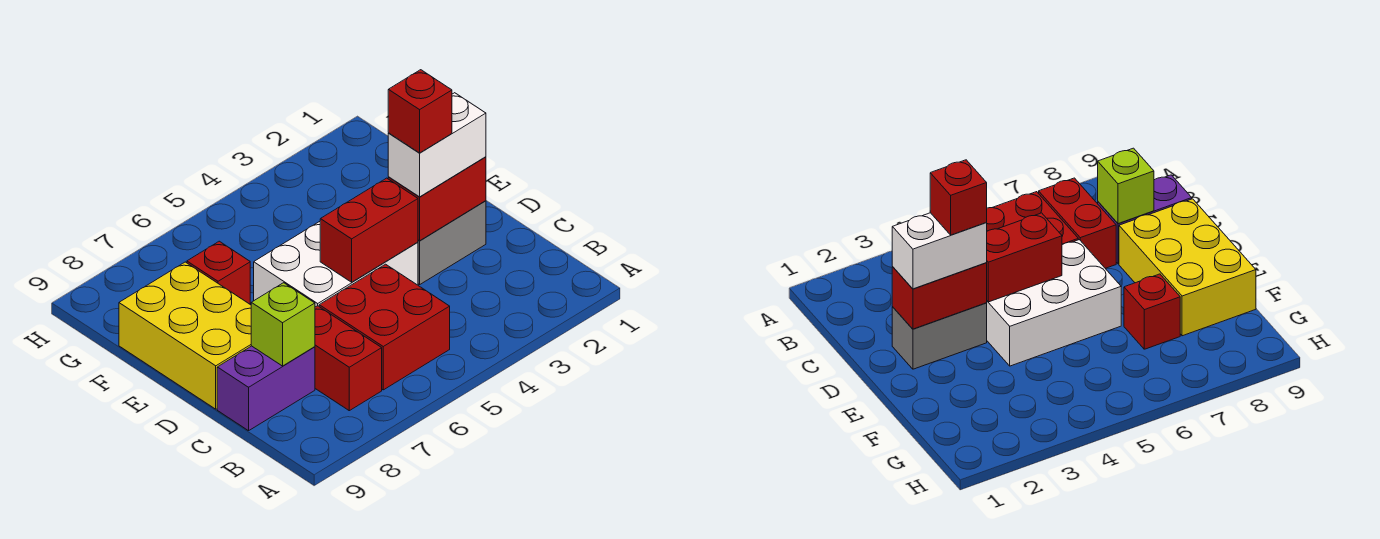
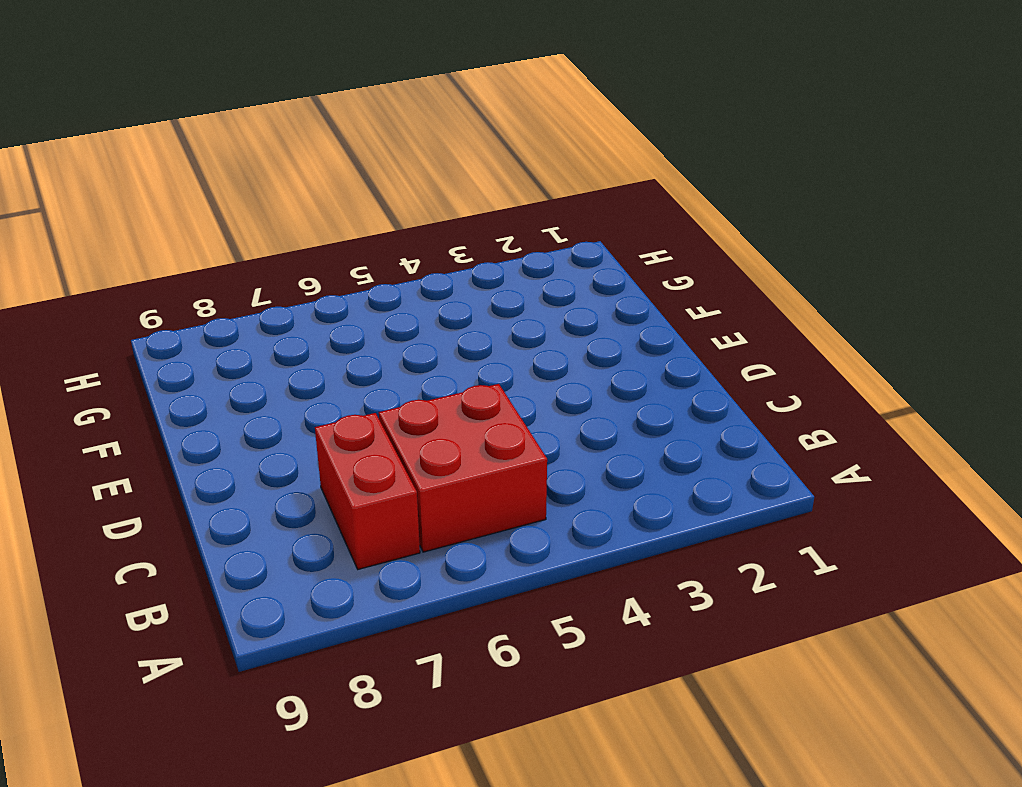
none -> purple brick C8:C9 level 1
none -> grey brick D2:D3 level 1
none -> white brick D4:E6 level 1

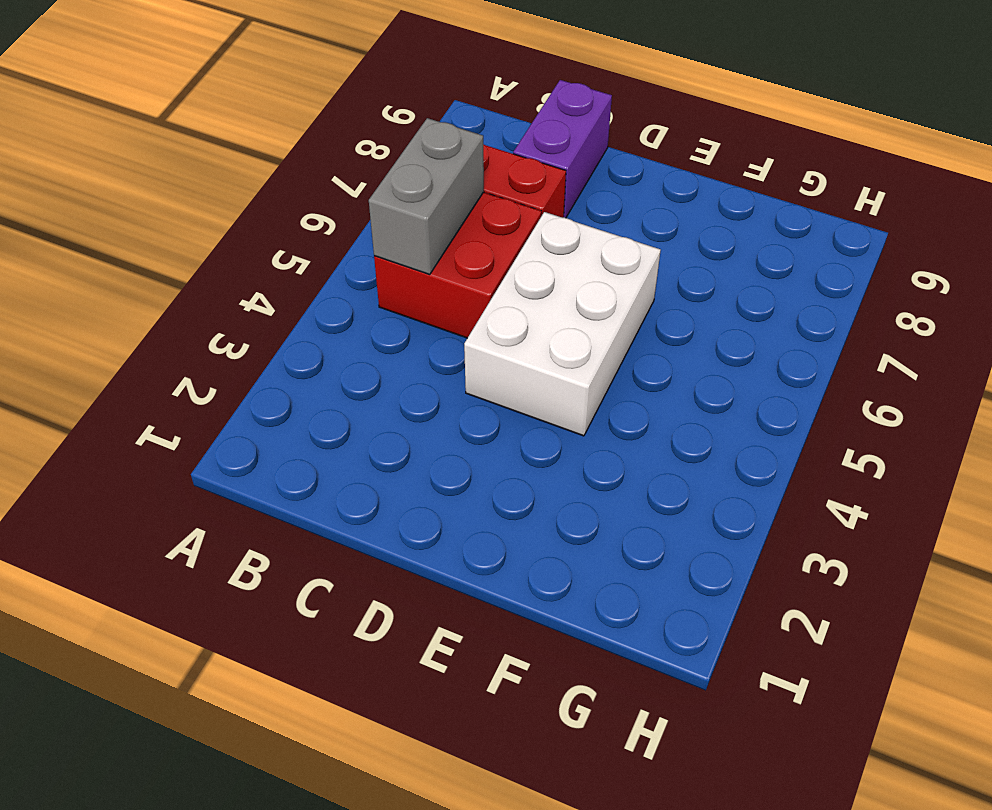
grey brick B5:B6 level 2 -> grey brick D2:D3 level 1
none -> yellow brick D8:F9 level 1
none -> red brick F7 level 1
none -> lime brick C8 level 2

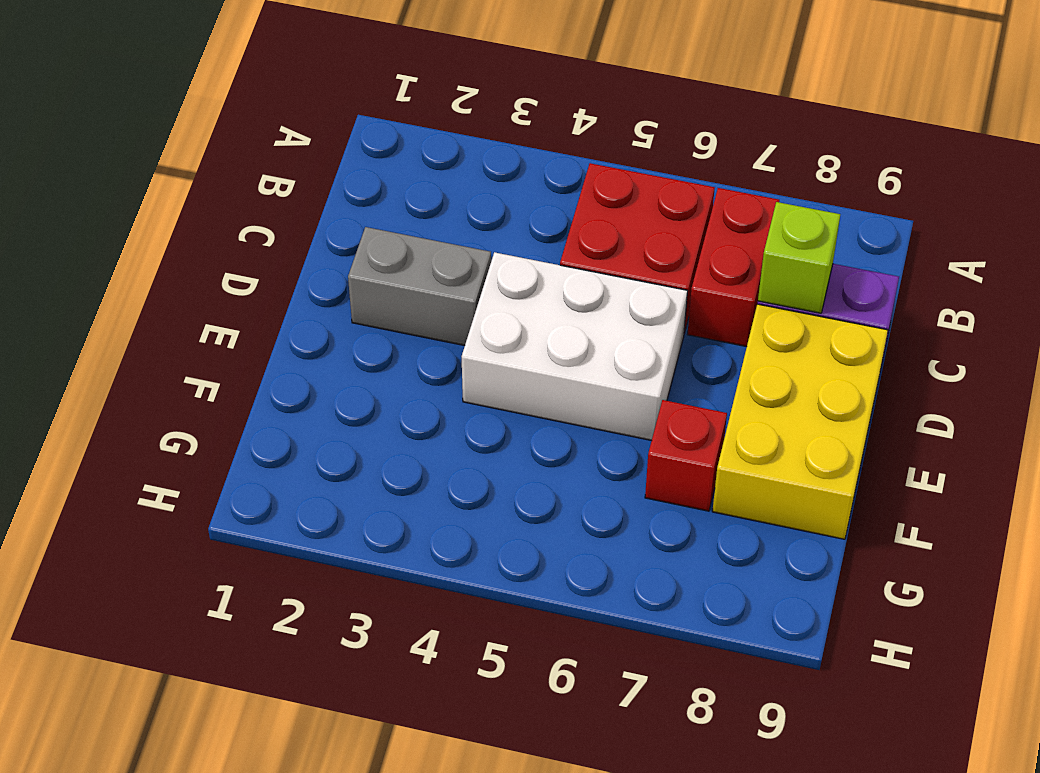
none -> red brick D2:D3 level 2
none -> red brick D4:D5 level 2
none -> white brick D2:D3 level 3

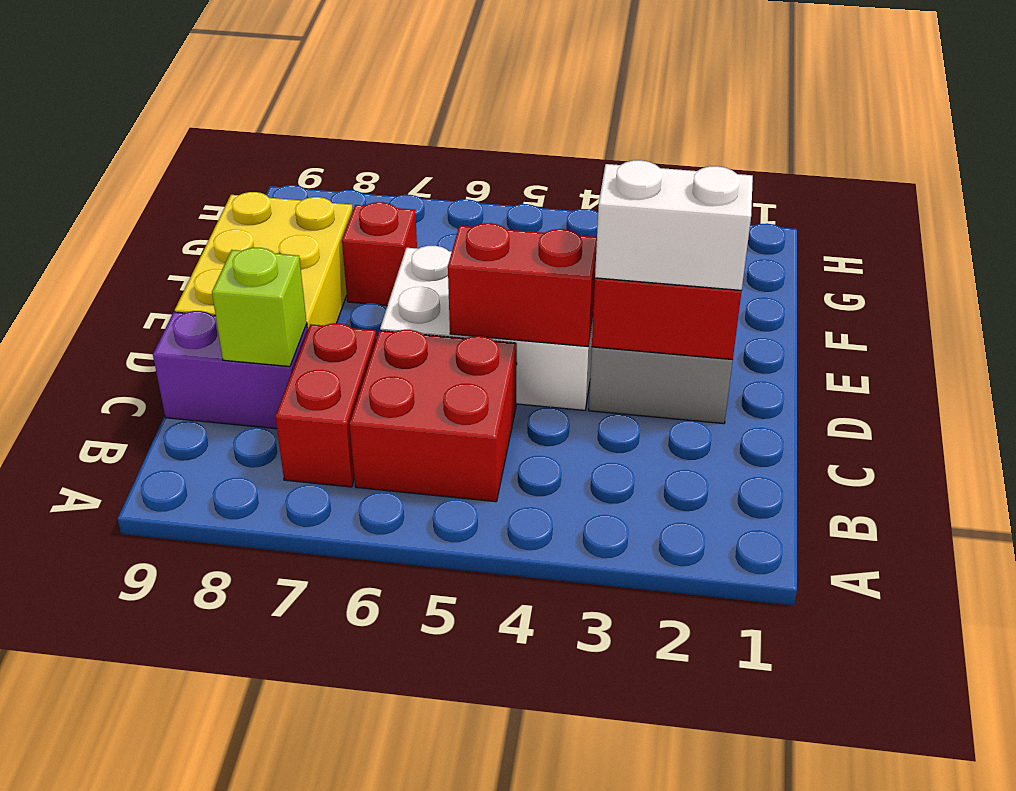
none -> red brick D3 level 4

